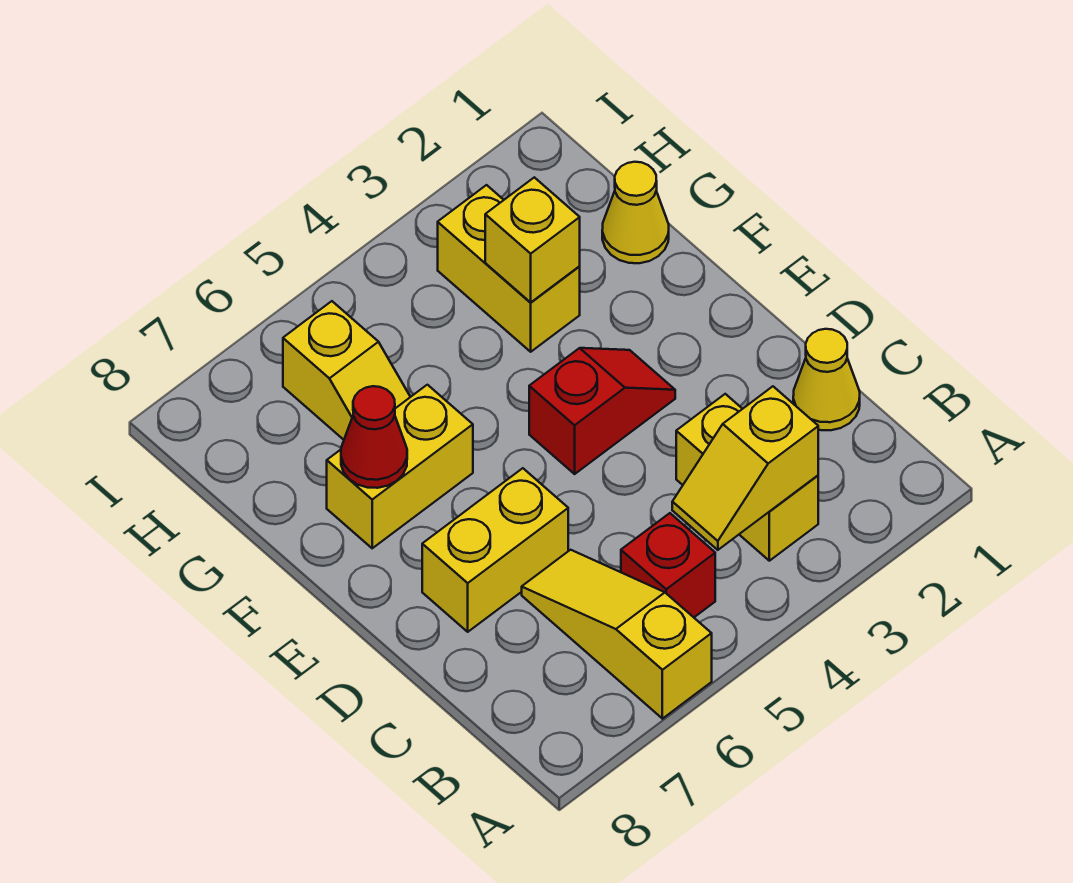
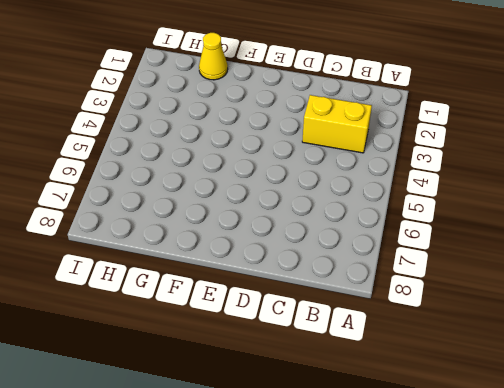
none -> yellow slope A6:C6 level 1 top A
none -> red brick B5 level 1
none -> yellow cone C1 level 1

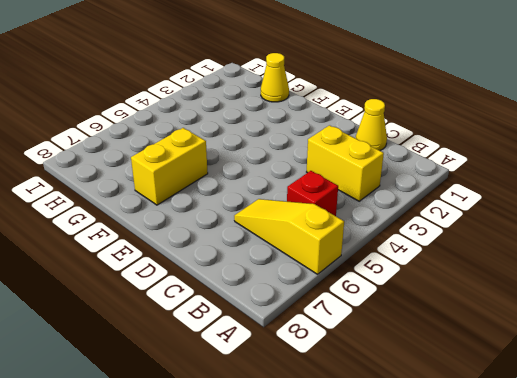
none -> yellow brick D6:D7 level 1
none -> red slope E3:E4 level 1 top 4
none -> yellow brick G3:H3 level 1

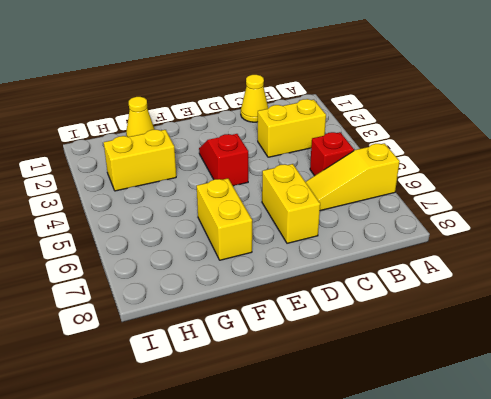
none -> yellow slope G6:H6 level 1 top H
none -> yellow slope B3:B4 level 2 top 3
none -> red cone F7 level 2

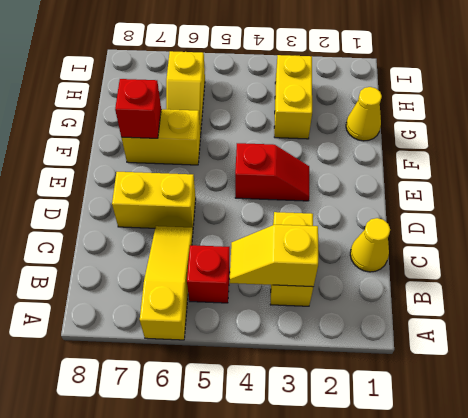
red brick F7 level 2 -> red cone F7 level 2
none -> yellow brick G3 level 2

